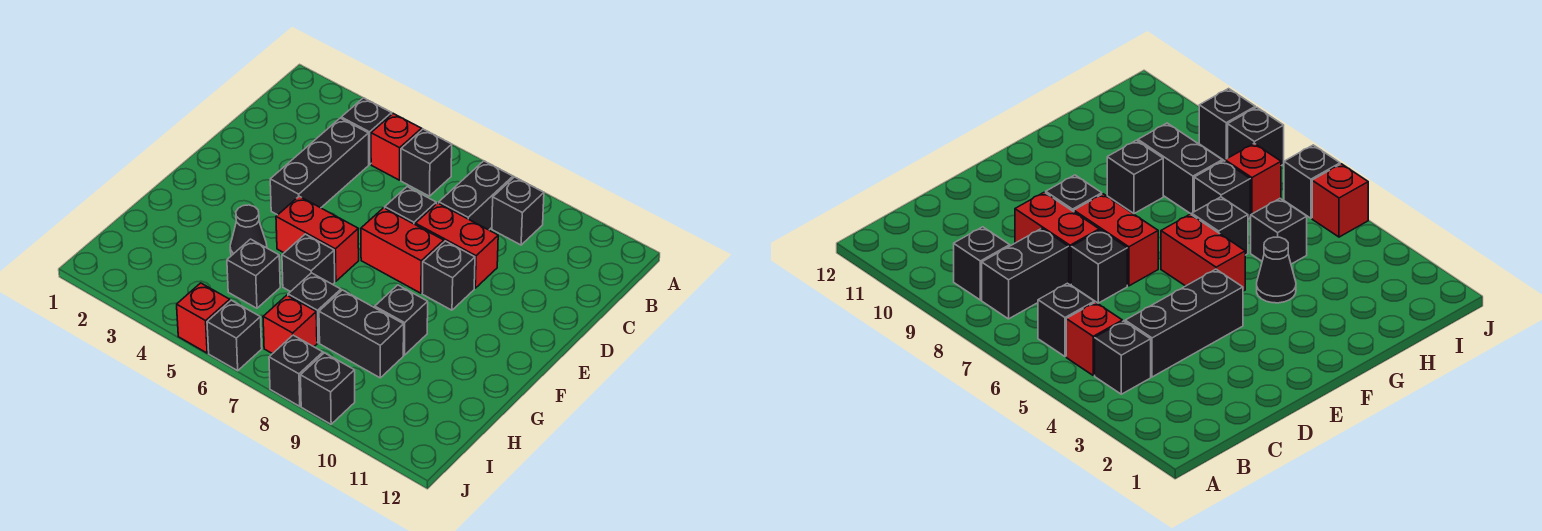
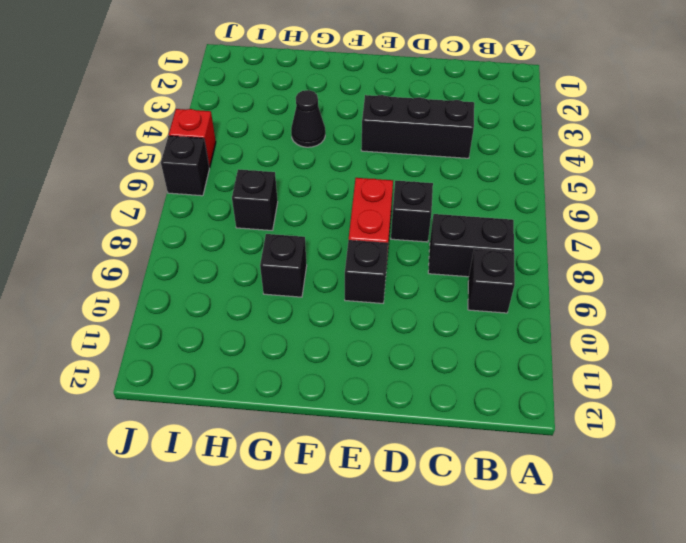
none -> black brick B4 level 1
none -> red brick B5 level 1
none -> black brick B6 level 1

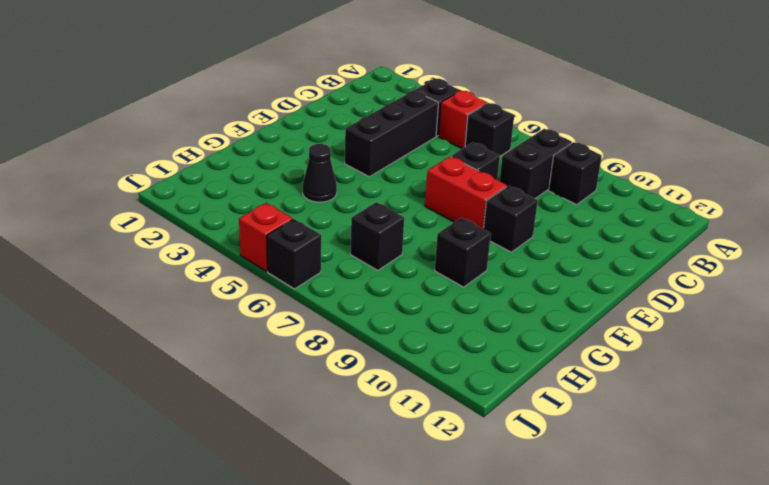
none -> red brick D8:D9 level 1
none -> red brick F5:F6 level 1
none -> black brick G6 level 1

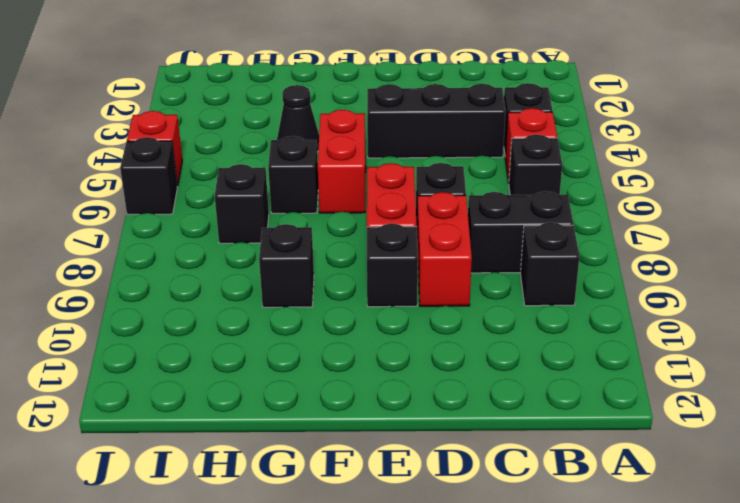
none -> black brick H5 level 1
none -> black brick H8:H9 level 1
none -> red brick I7 level 1

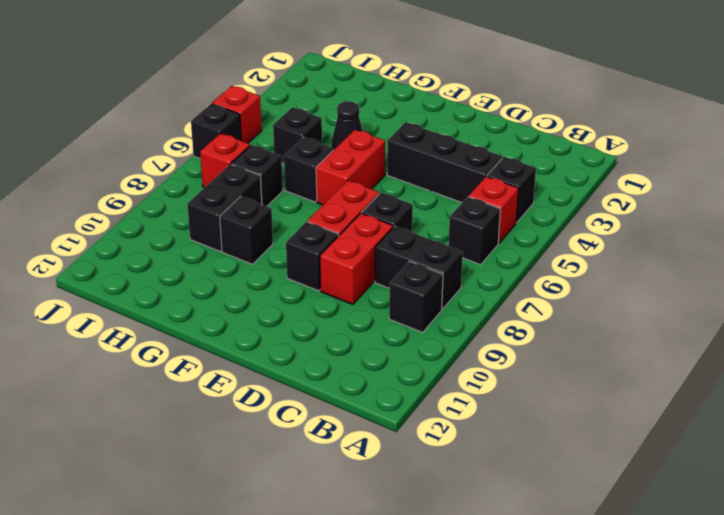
none -> black brick J8 level 1
none -> black brick J9 level 1

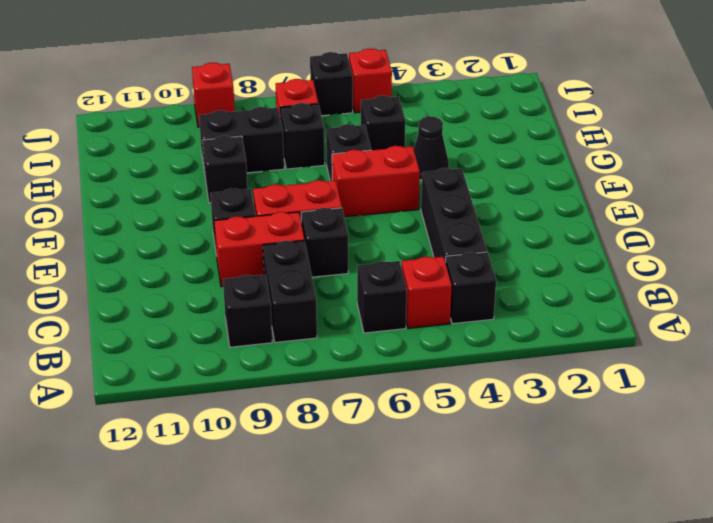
red brick J9 level 1 -> black brick J9 level 1
none -> black brick J8 level 1

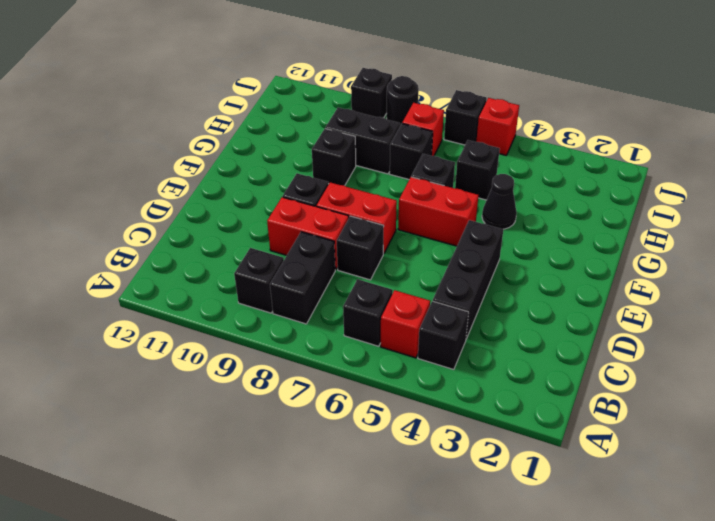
black round brick J8 level 1 -> black brick J8 level 1

